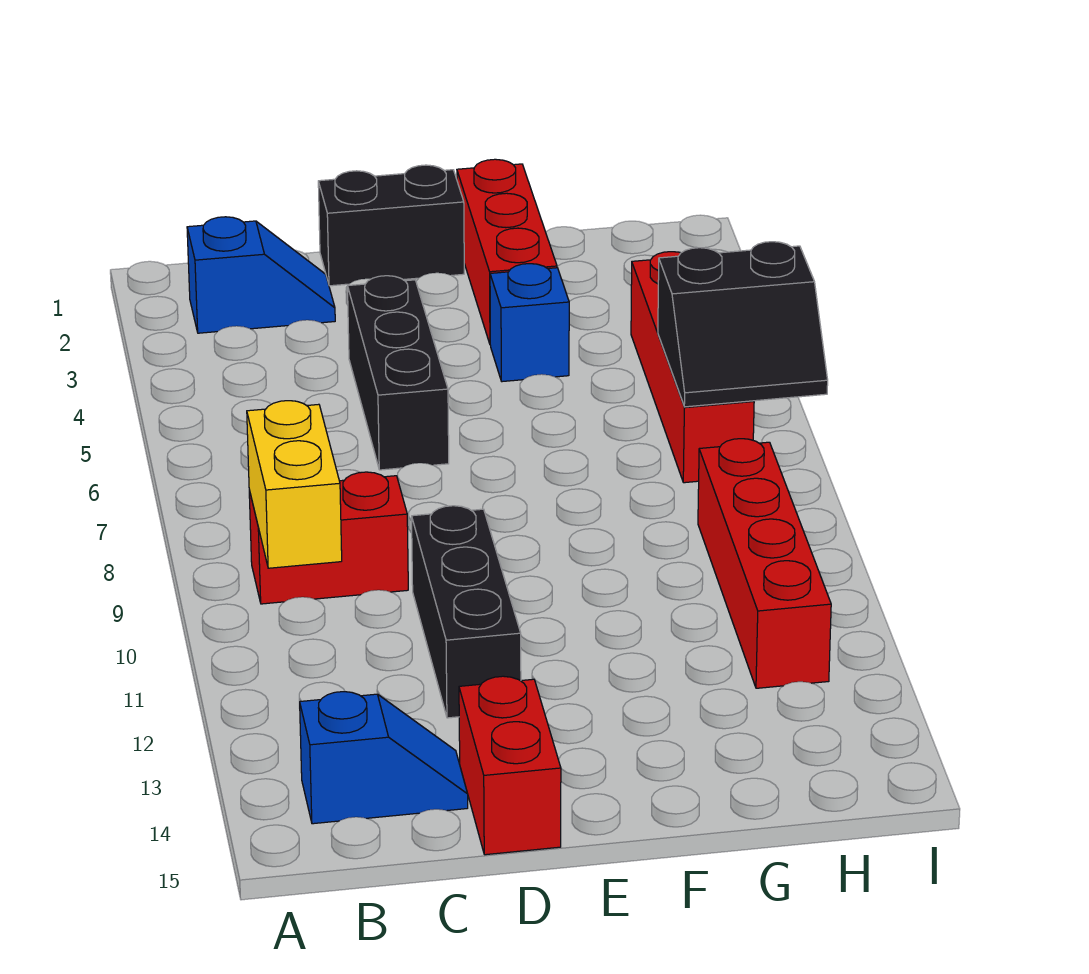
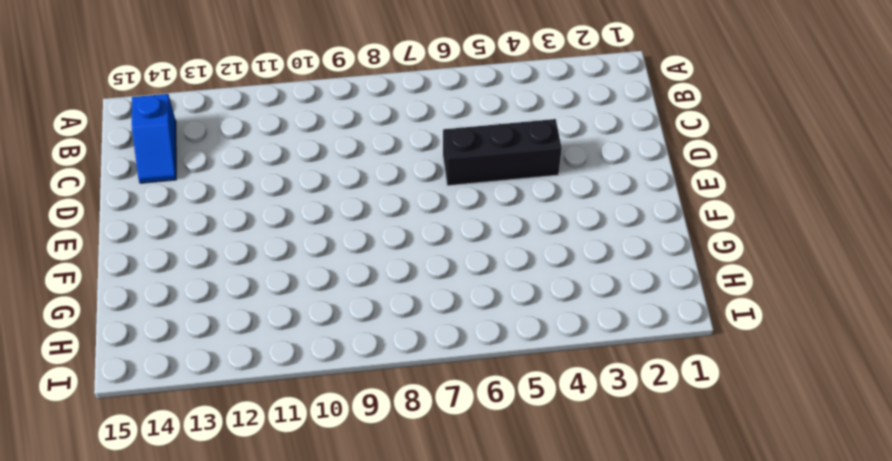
none -> blue slope B2:C2 level 1 top B
none -> red brick B9:C9 level 1
none -> black brick D1:E1 level 1

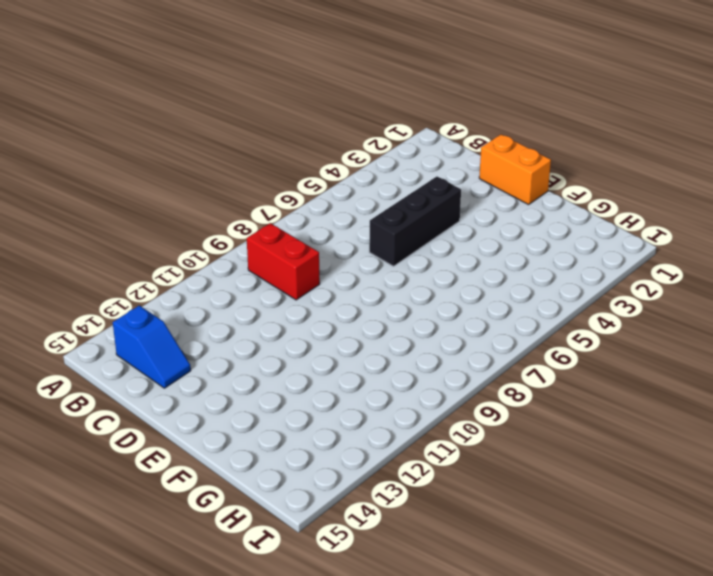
orange brick D1:E1 level 1 -> black brick D1:E1 level 1
none -> blue slope B2:C2 level 1 top B
none -> black brick D10:D12 level 1
none -> red brick D14:D15 level 1

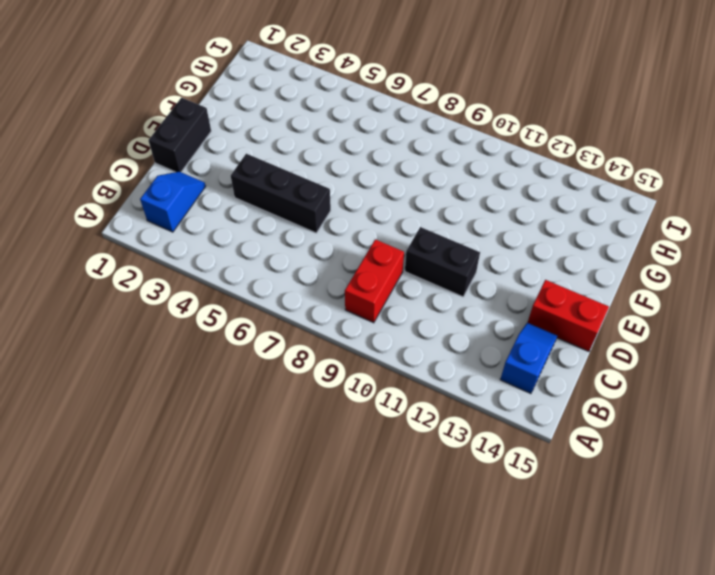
black brick D10:D11 level 1 -> black brick D10:D12 level 1
none -> red brick F1:F3 level 1
none -> blue brick F4 level 1
none -> red brick H4:H7 level 1

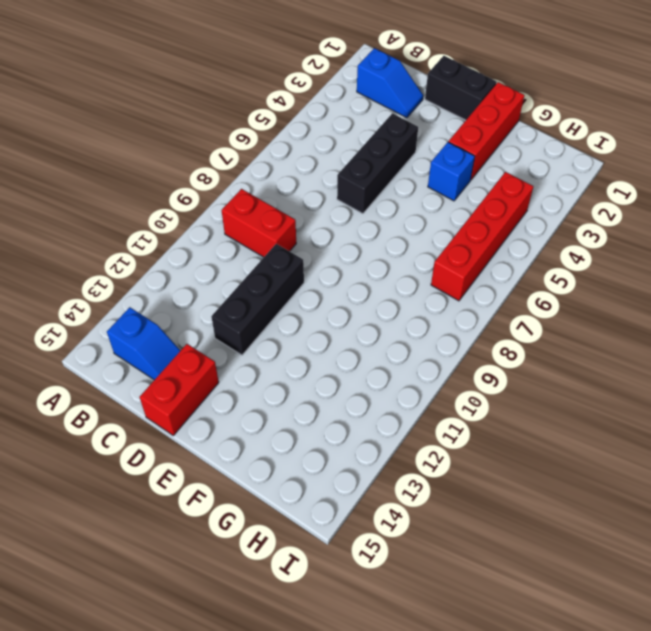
none -> red brick H9:H12 level 1
none -> yellow brick B9:B10 level 2
none -> black slope H6:I7 level 2 top 6

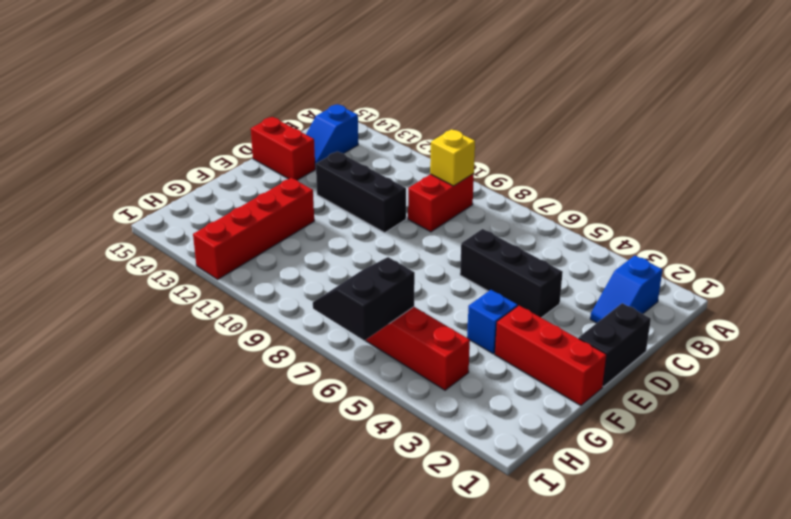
yellow brick B9 level 2 -> yellow brick B9:B10 level 2
red brick F12:I12 level 1 -> red brick H9:H12 level 1

